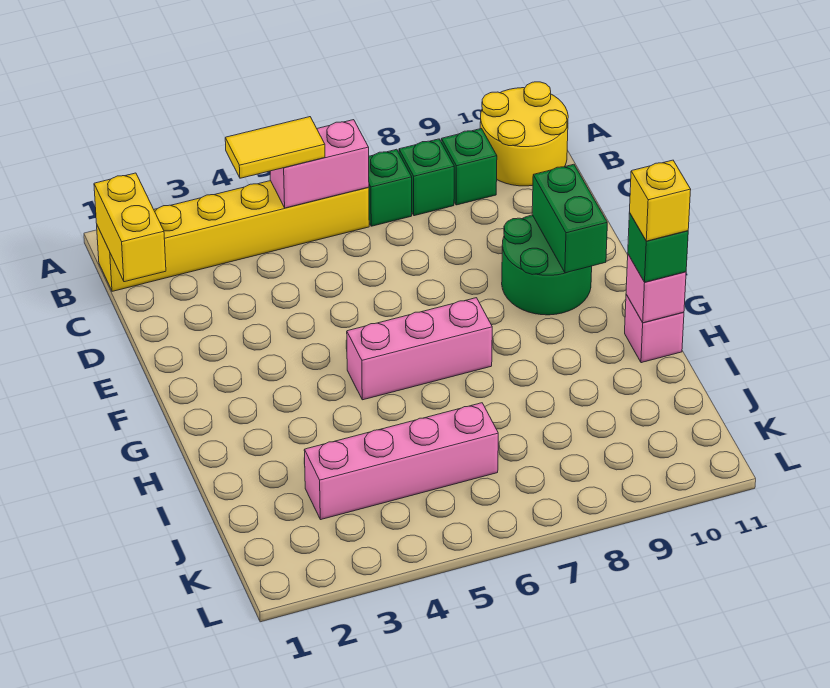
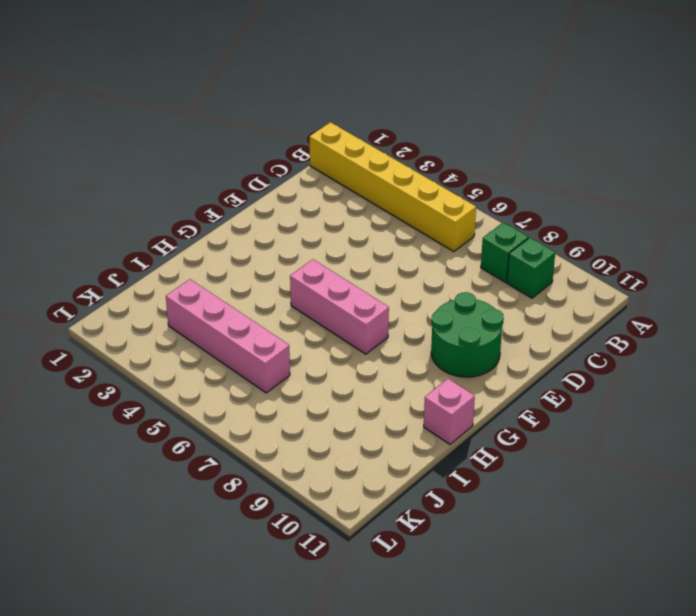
none -> yellow round brick A10:B11 level 1
none -> green brick B7 level 1
none -> yellow brick B1:C1 level 2

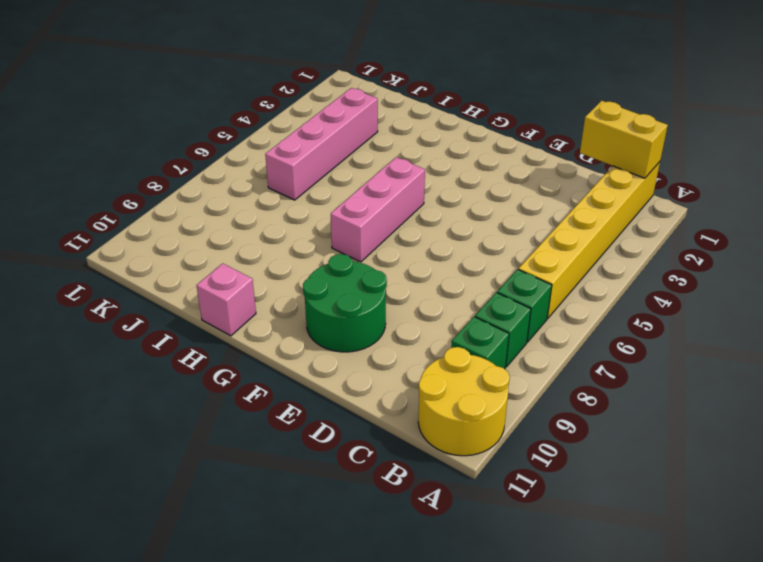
none -> pink brick B5:B6 level 2
none -> green brick E10:F10 level 2
none -> pink brick H11 level 2

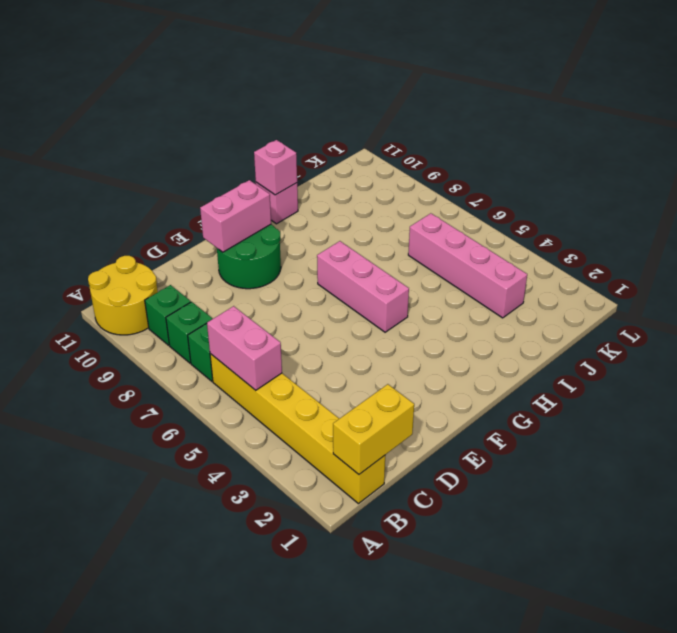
pink brick E10:F10 level 2 -> green brick E10:F10 level 2
none -> yellow tile B4:B5 level 3
none -> green brick H11 level 3
none -> yellow brick H11 level 4

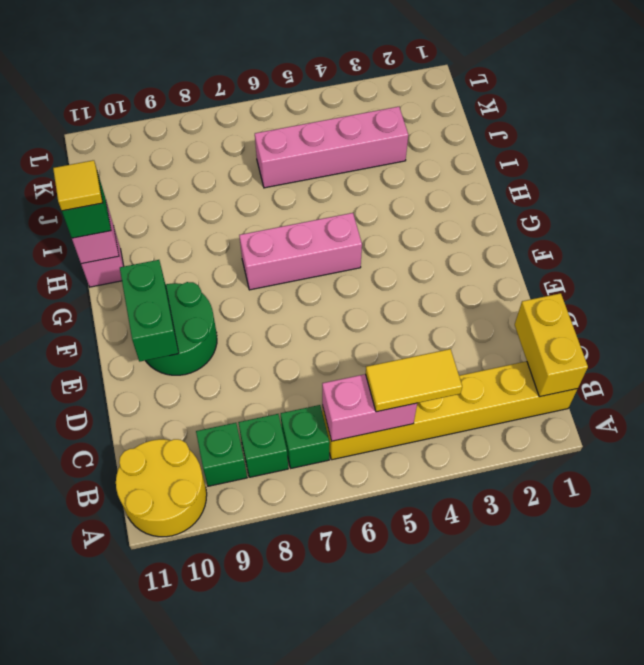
yellow tile H11 level 4 -> yellow brick H11 level 4

